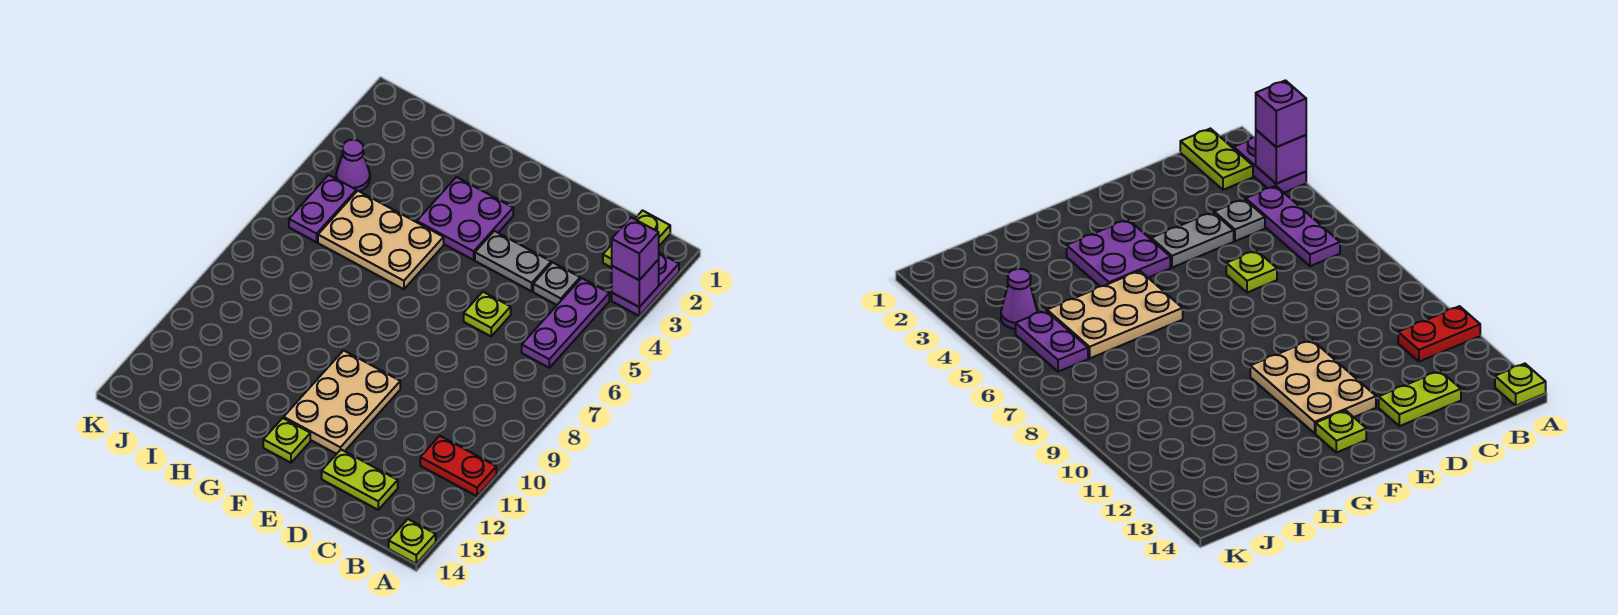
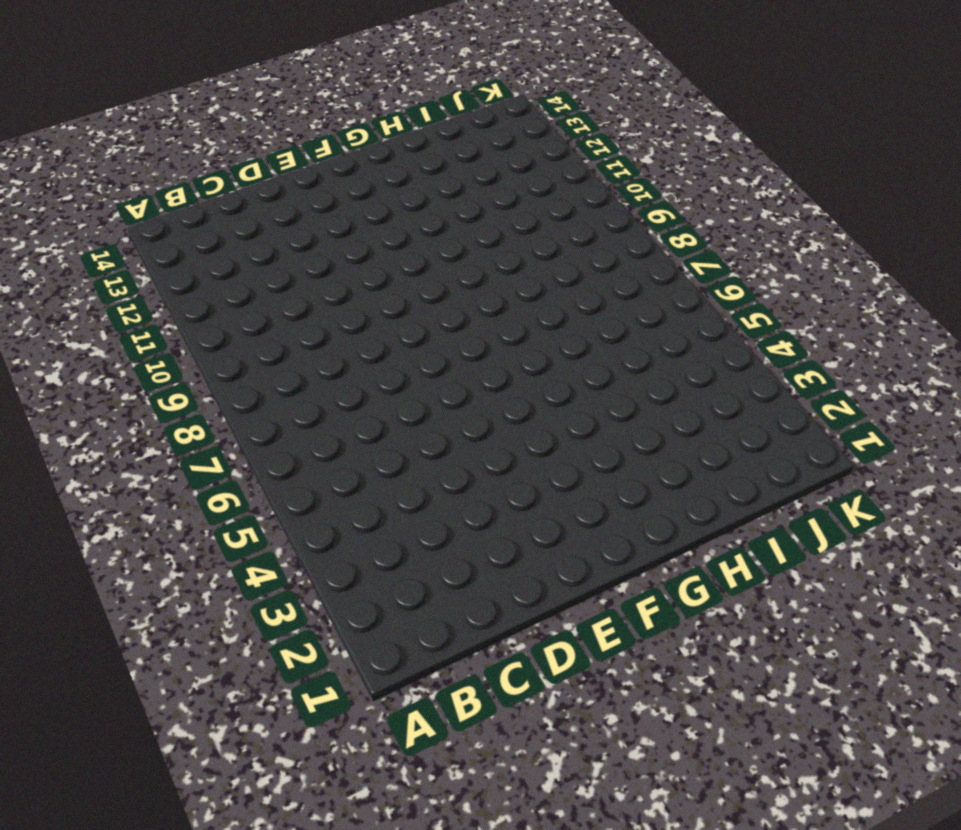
none -> purple plate A2:A3 level 1
none -> red plate A11:B11 level 1
none -> lime plate A14 level 1

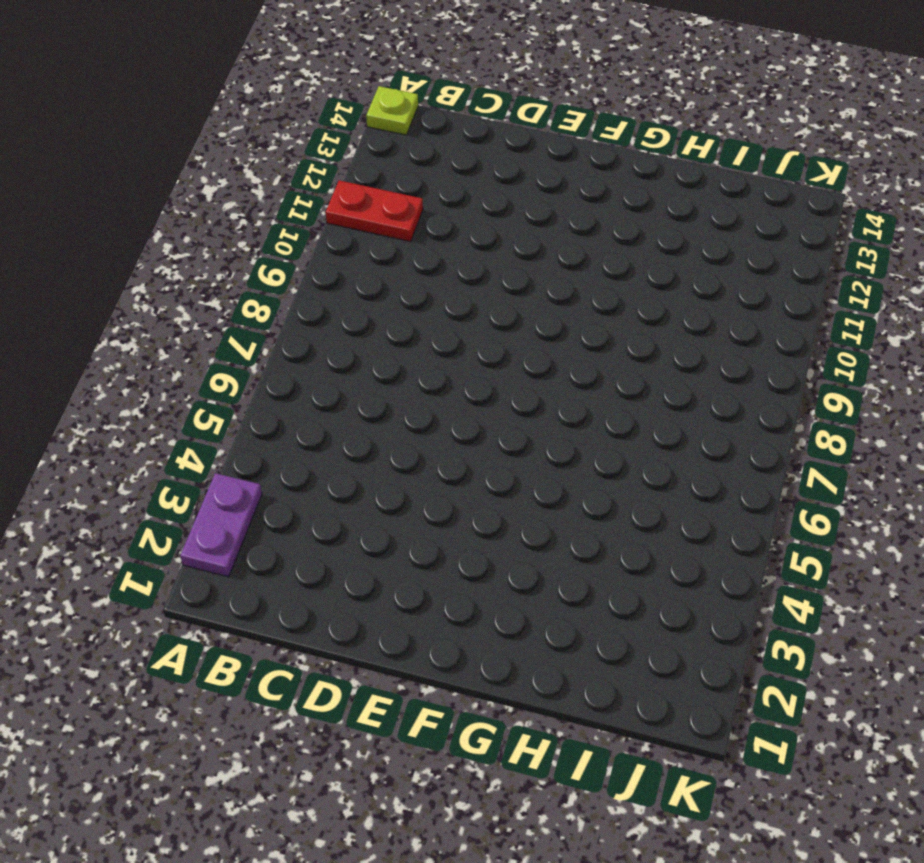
none -> lime plate B1:B2 level 1
none -> purple plate B4:B6 level 1
none -> grey plate C4 level 1

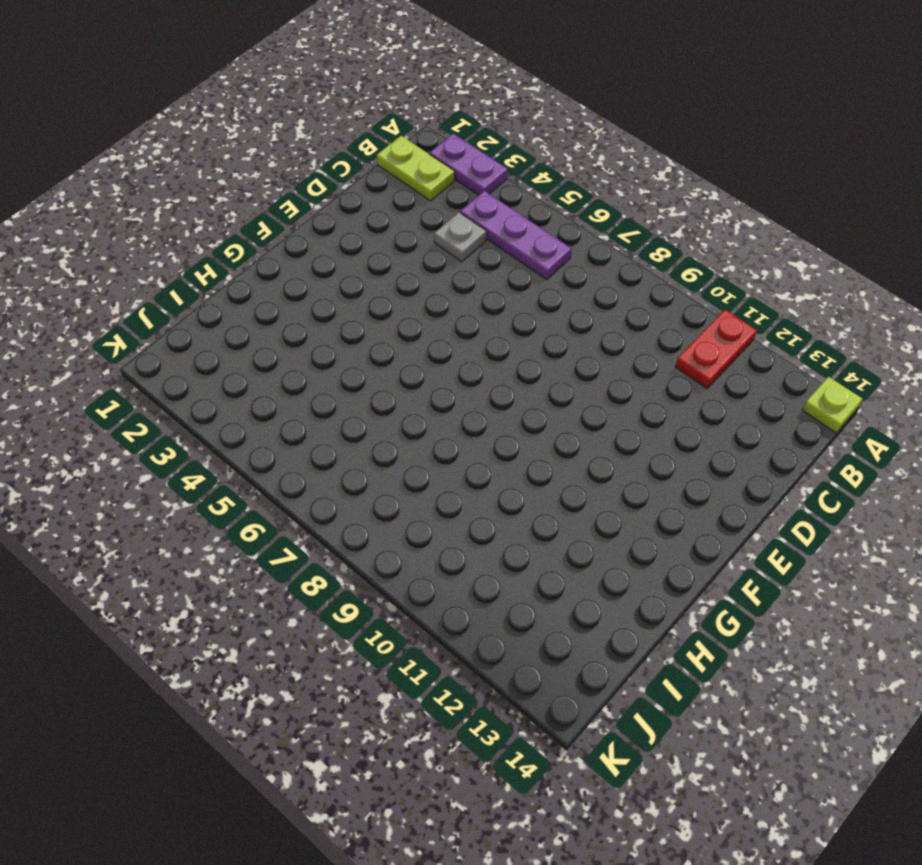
none -> lime plate C13:D13 level 1
none -> grey plate D4:E4 level 1
none -> lime plate D6 level 1

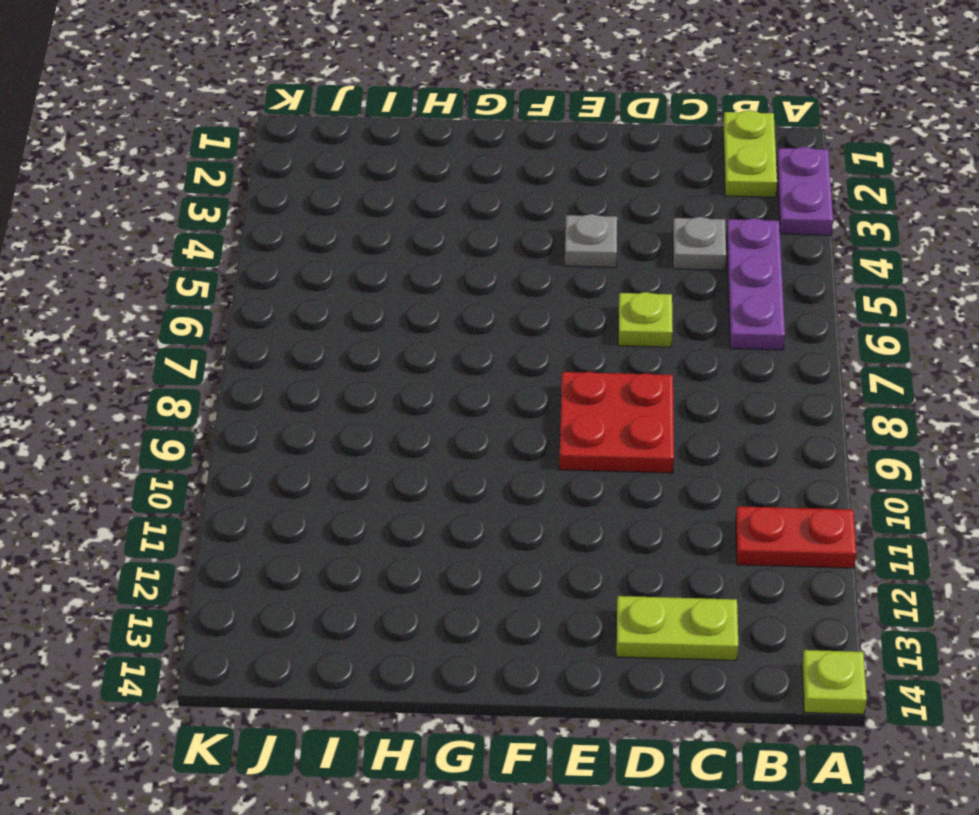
red plate D8:E9 level 1 -> none
grey plate E4 level 1 -> grey plate D4:E4 level 1
none -> tan plate E10:F12 level 1
none -> purple plate F3:G4 level 1
none -> lime plate F13 level 1

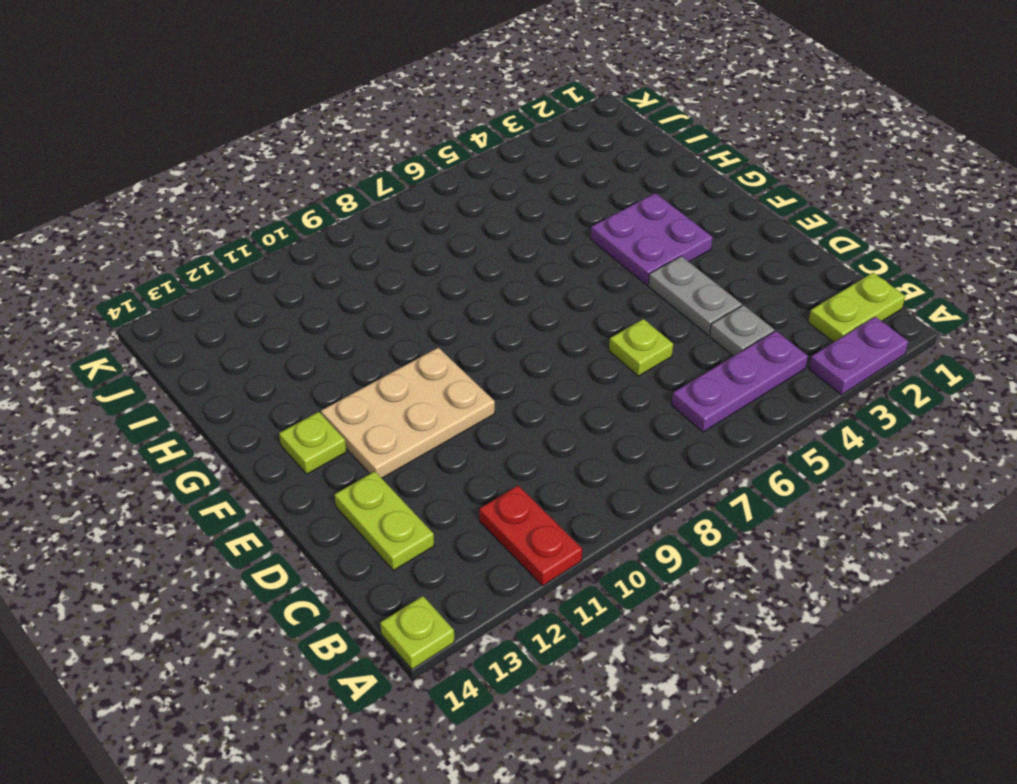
none -> tan plate G5:I6 level 1
none -> purple cone J4 level 1
none -> purple plate J5:J6 level 1

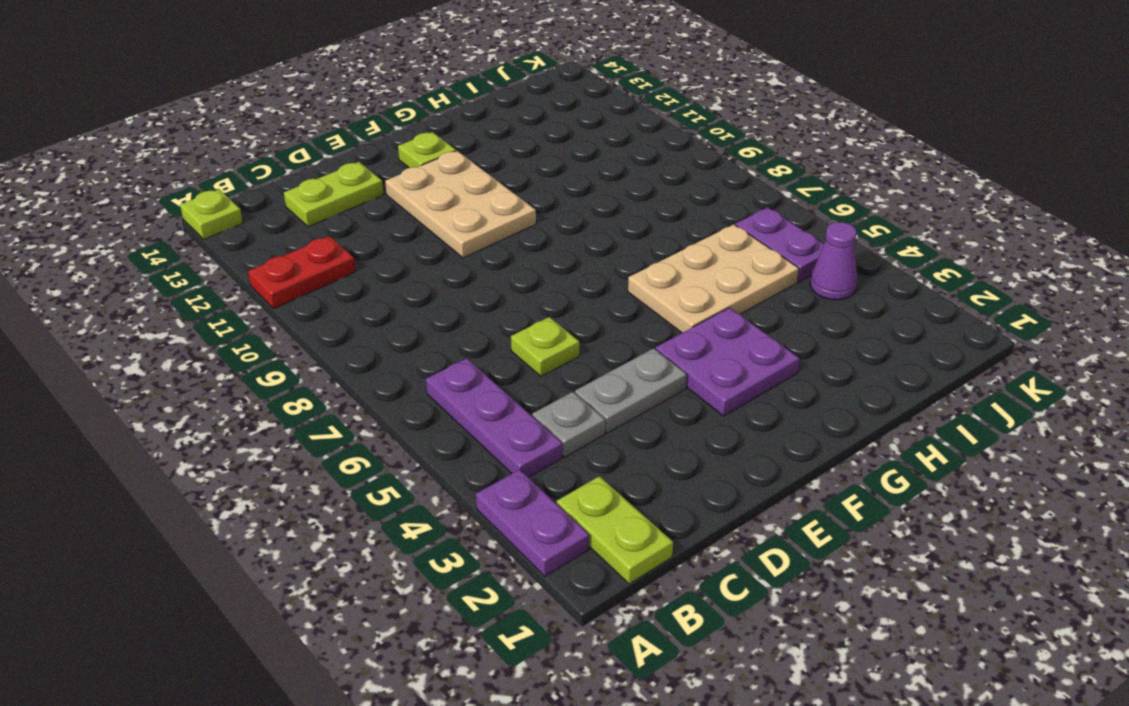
none -> purple brick A3 level 2
none -> purple brick A3 level 3

